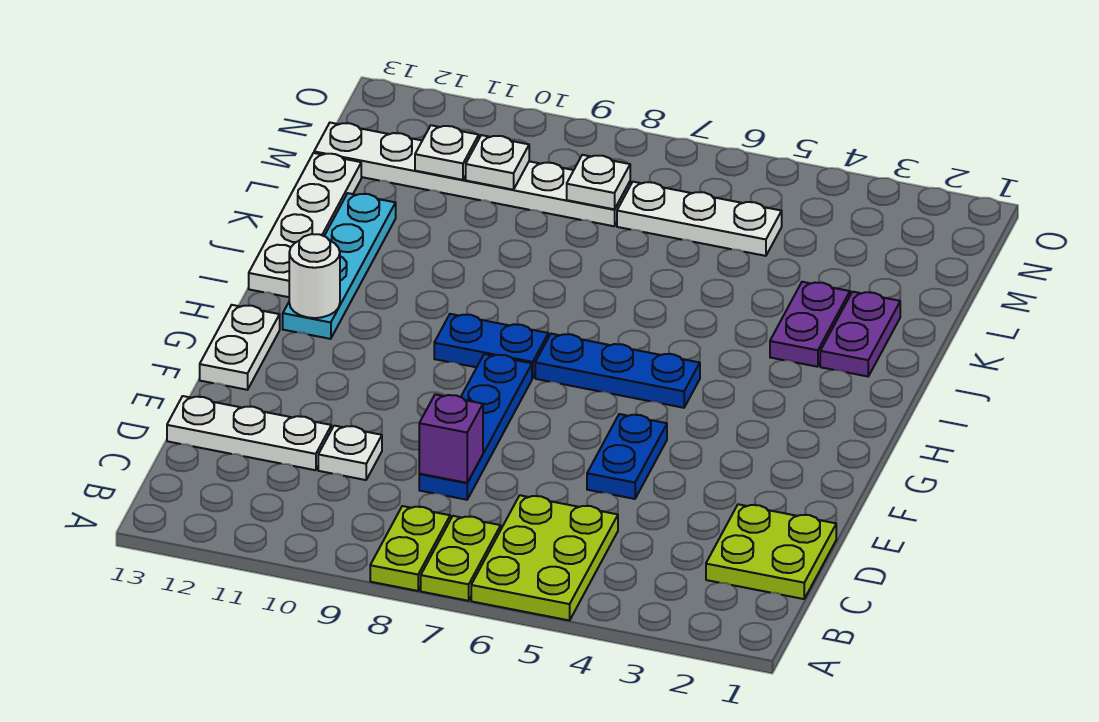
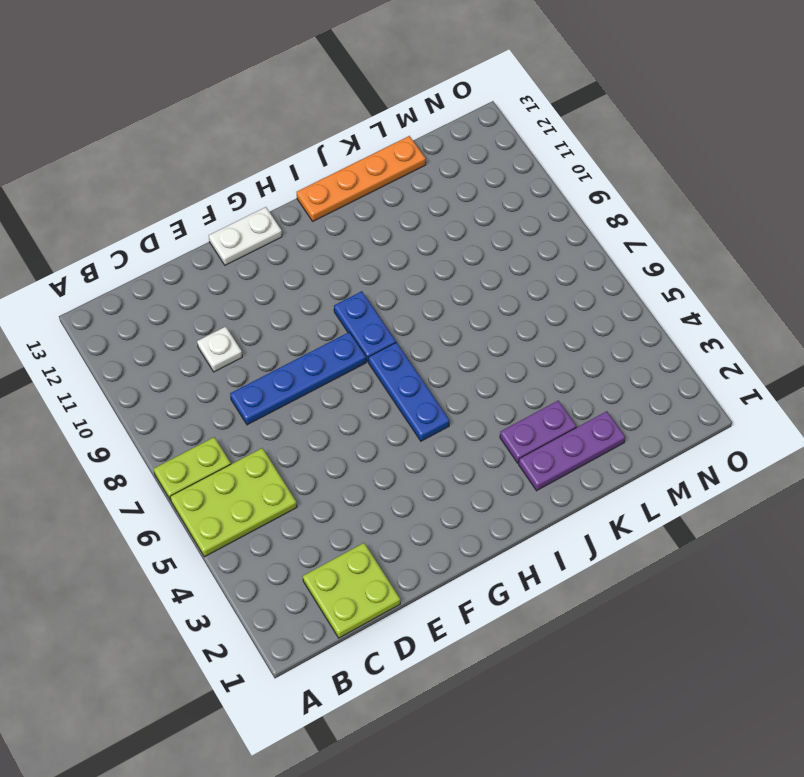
orange plate I13:L13 level 1 -> white plate I13:L13 level 1
purple plate J2:L2 level 1 -> purple plate J2:K2 level 1
none -> lime plate A8:B8 level 1
none -> white plate D11:D13 level 1
none -> blue plate E5:F5 level 1

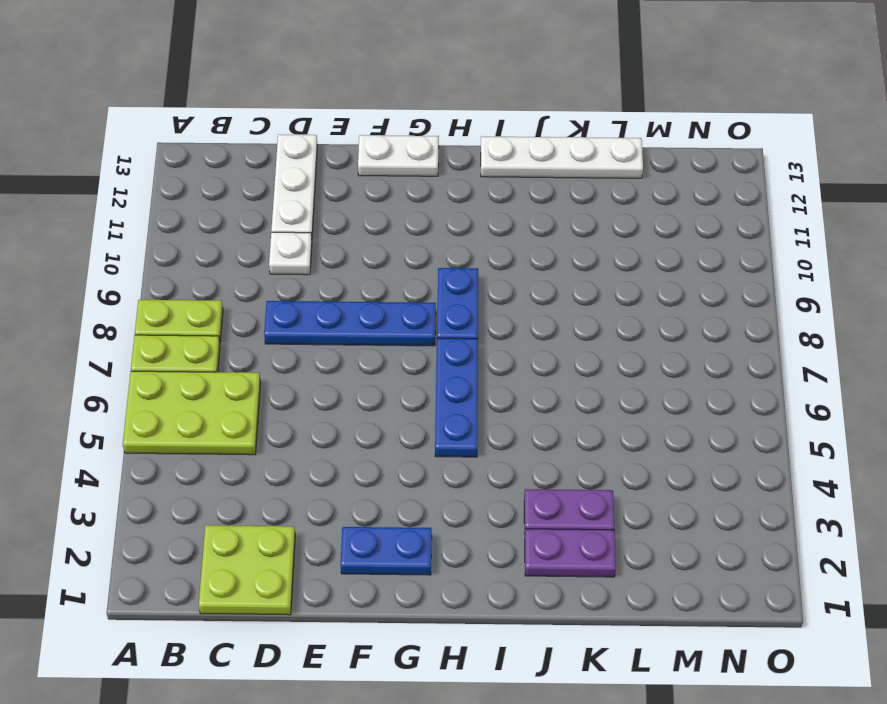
blue plate F2:G2 level 1 -> blue plate E5:F5 level 1
none -> cyan plate H12:K12 level 1
none -> white plate M5:M7 level 1
none -> white plate M8:M13 level 1

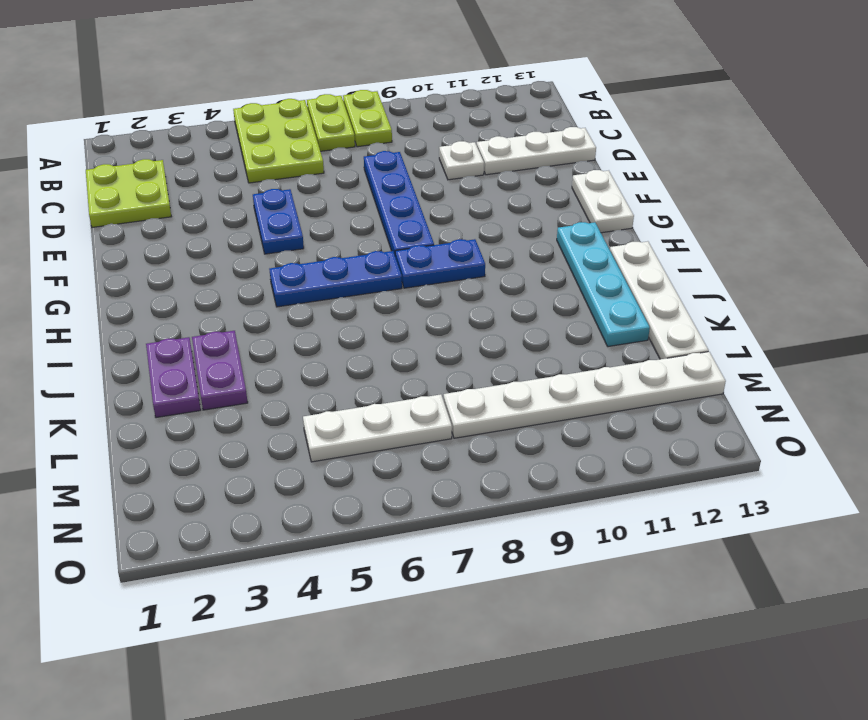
none -> purple brick D8 level 2
none -> white round brick H12 level 2
none -> white plate M8 level 2

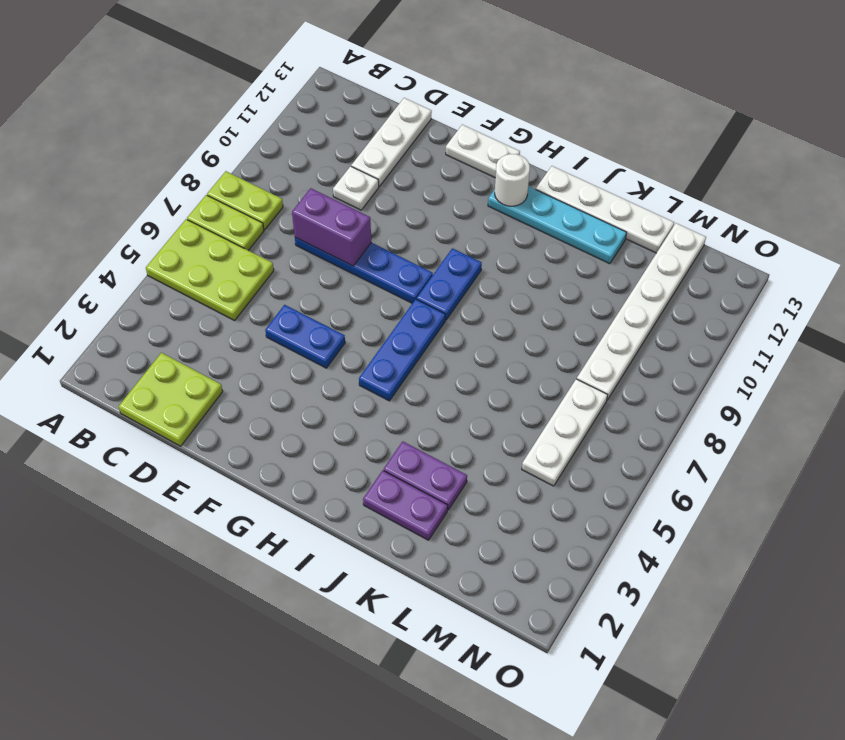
purple brick D8:E8 level 2 -> purple brick D8 level 2
none -> white plate M8 level 2
none -> white plate M10 level 2
none -> white plate M11 level 2

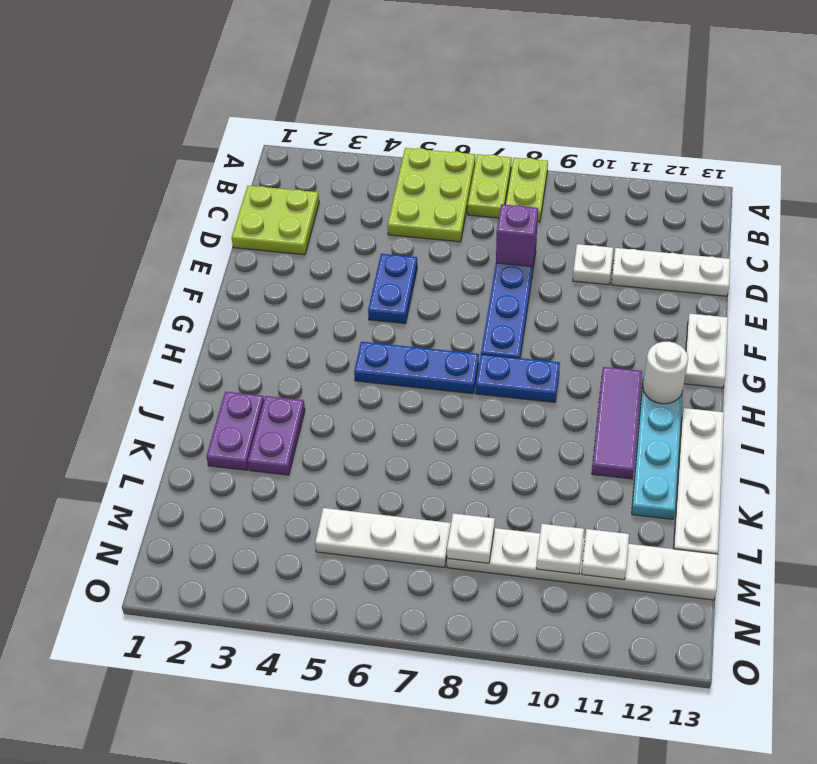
purple tile H11:J11 level 1 -> none

